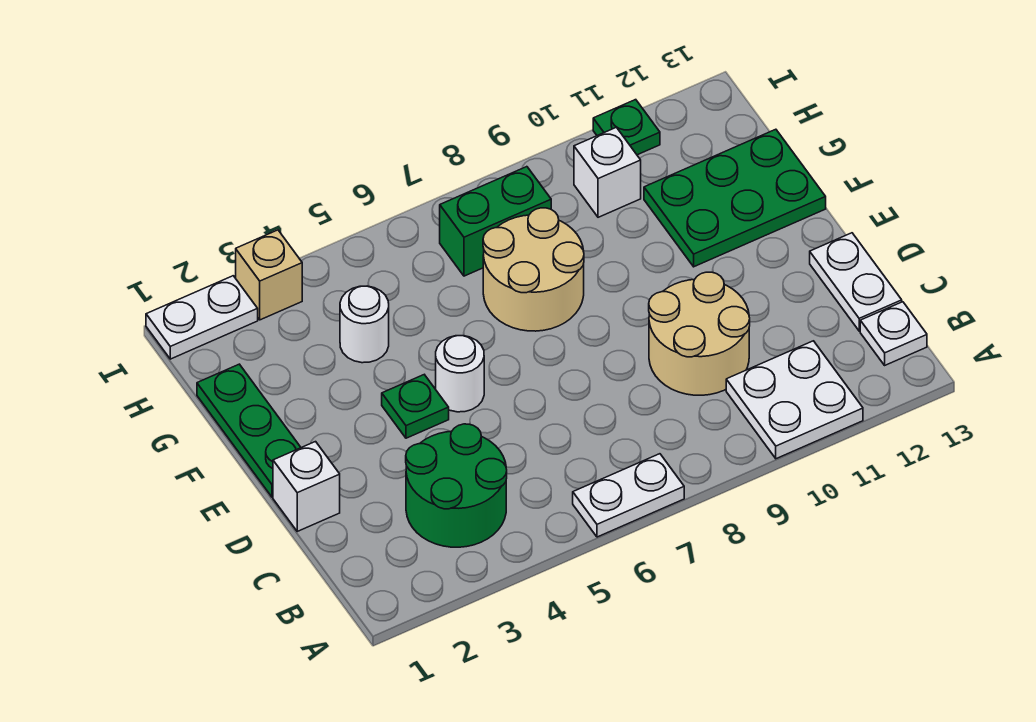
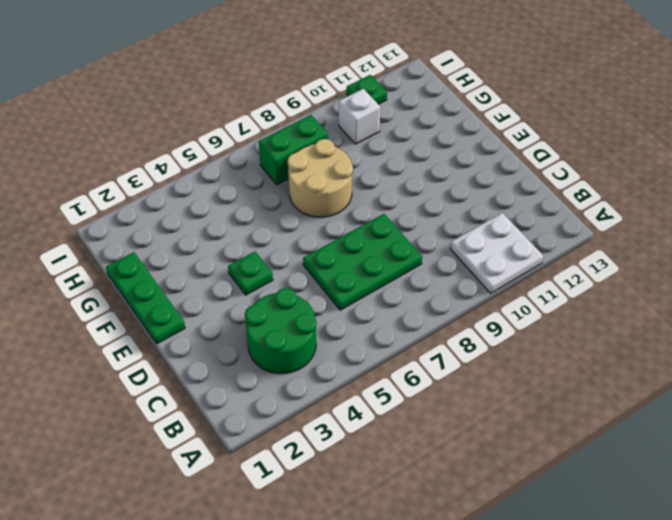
green plate C6:D8 level 1 -> green plate F11:G13 level 1
none -> white plate A6:A7 level 1
none -> white plate B13 level 1
none -> tan round brick C9:D10 level 1

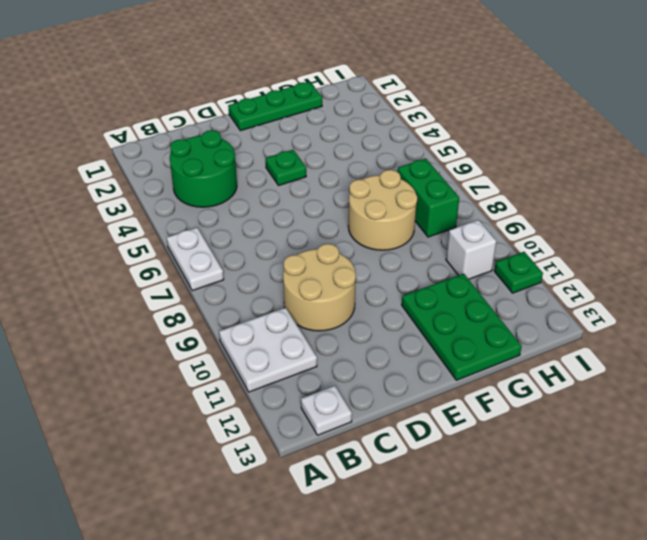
none -> white plate C13:D13 level 1
none -> white brick D1 level 1
none -> white round brick E5 level 1

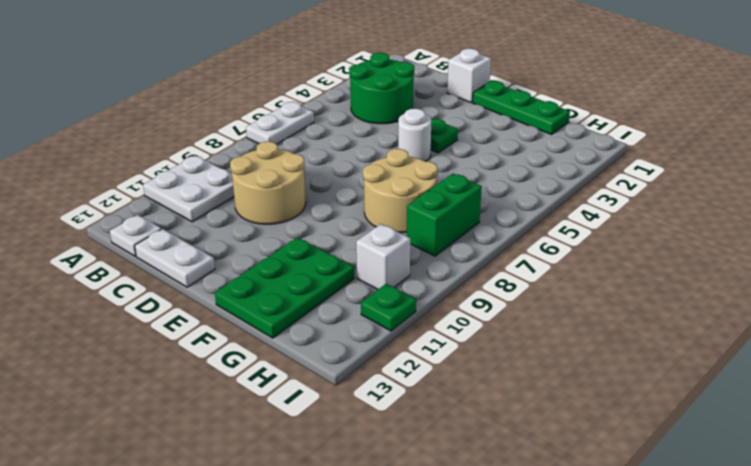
none -> white round brick G4 level 1
none -> white plate I1:I2 level 1
none -> tan brick I3 level 1

